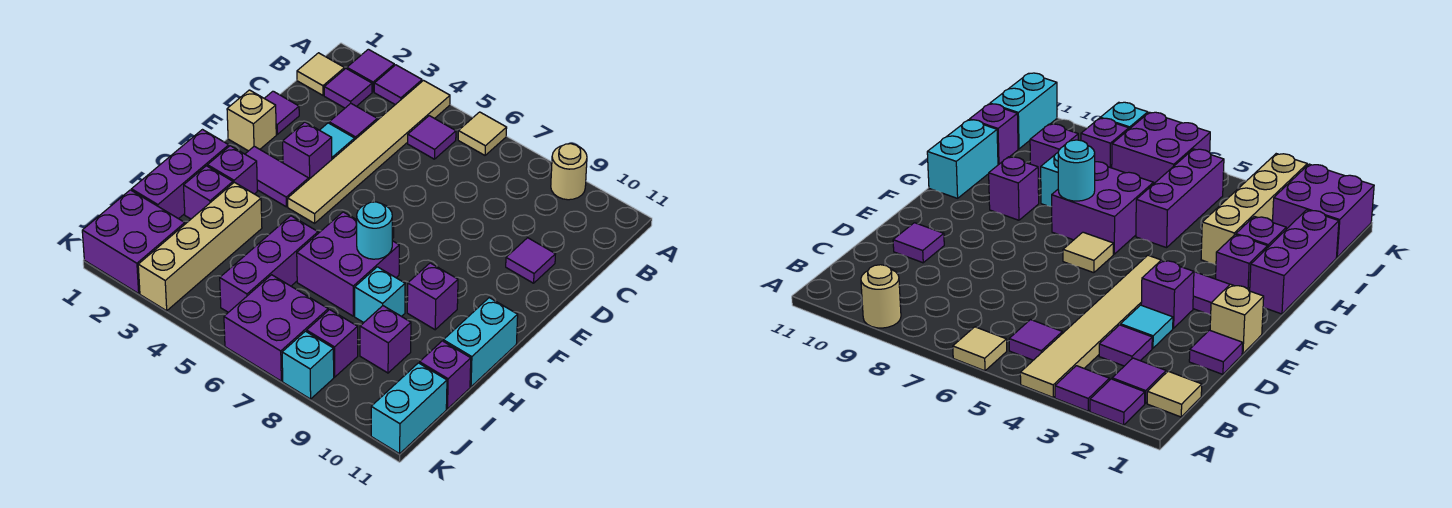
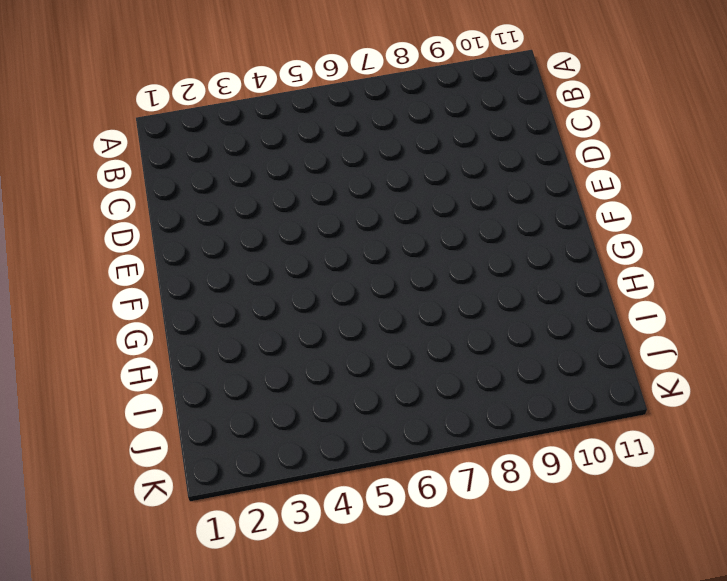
none -> purple tile A2 level 1
none -> purple tile A3 level 1
none -> tan tile A4:F4 level 1
none -> tan tile A6 level 1

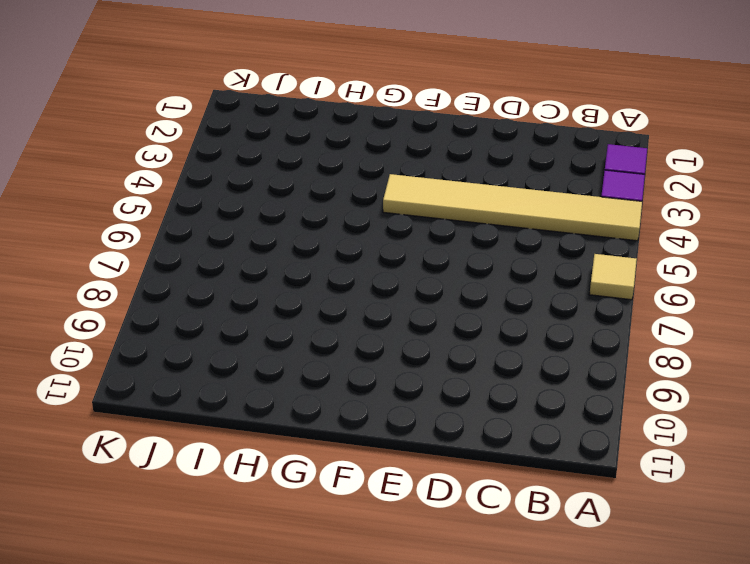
none -> tan round brick A9 level 1
none -> tan tile B1 level 1
none -> purple tile B2 level 1
none -> purple tile B5 level 1

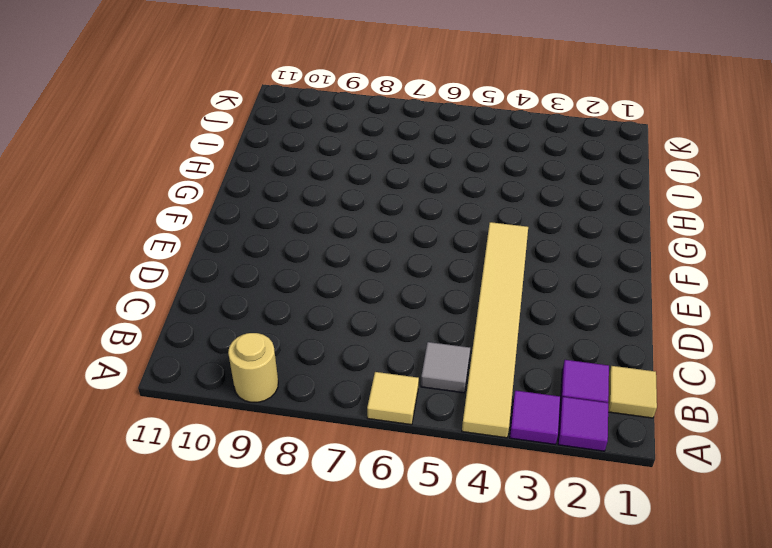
grey tile B5 level 1 -> purple tile B5 level 1
none -> purple tile C3 level 1
none -> purple tile D1 level 1
none -> cyan tile D3 level 1
none -> purple tile D10 level 1

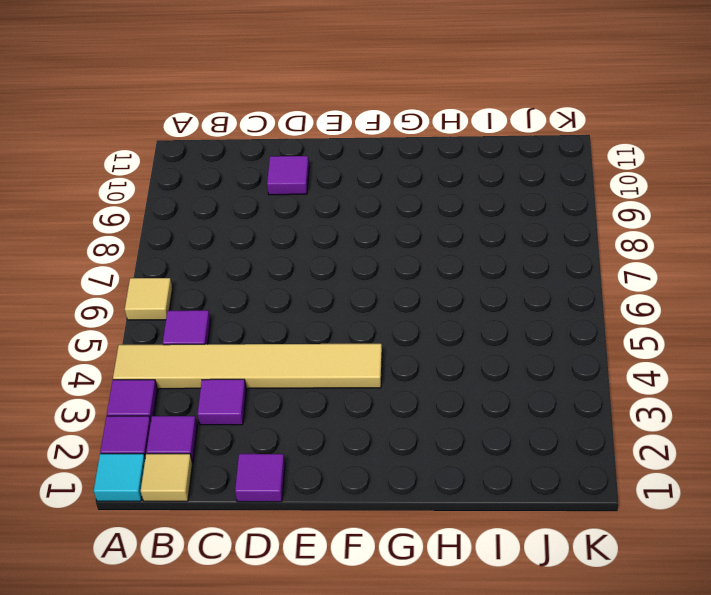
cyan tile A1 level 1 -> cyan tile D3 level 1
none -> tan round brick A9 level 1
none -> tan brick E1 level 1
none -> purple brick E3 level 1
none -> purple tile F2:F3 level 1

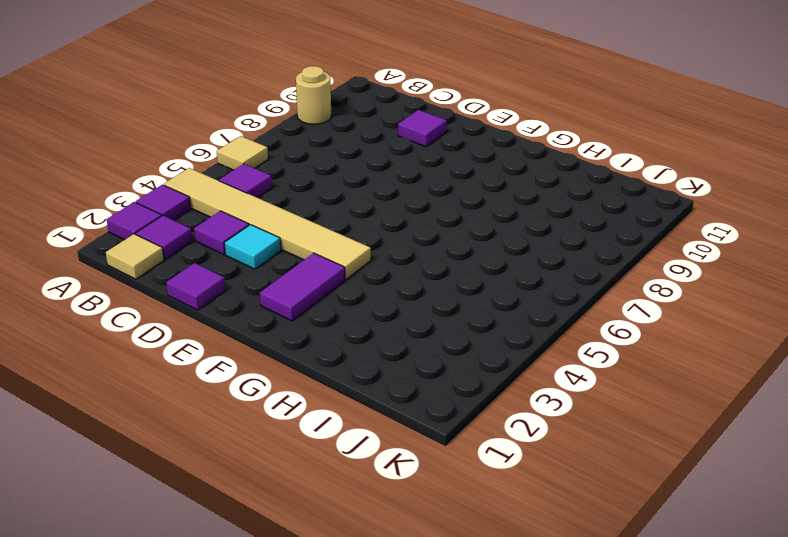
none -> tan brick E1 level 1
none -> purple brick E3 level 1
none -> tan tile F6 level 1
none -> purple brick G1:I1 level 1

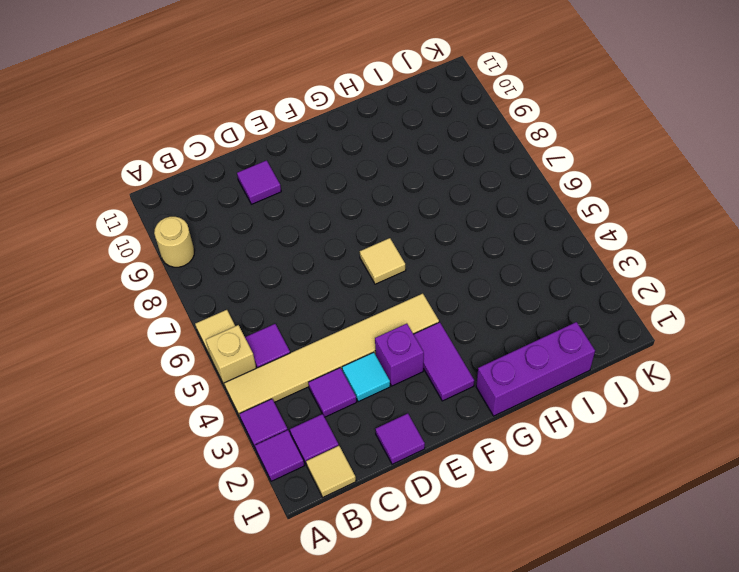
tan brick A5 level 1 -> tan brick E1 level 1
none -> purple brick G2 level 1
none -> purple brick G6:H7 level 1
none -> purple brick G9 level 1
none -> cyan brick G11:H11 level 1

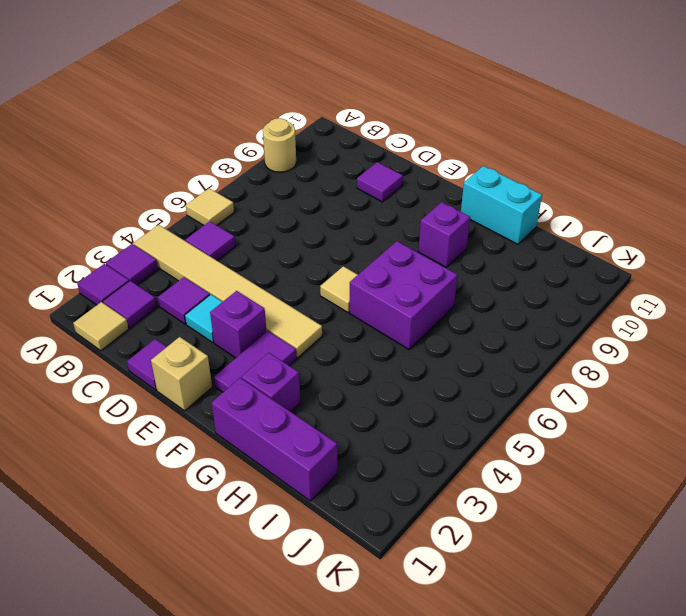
none -> purple brick H2 level 1
none -> tan brick H3:K3 level 1
none -> purple brick H5:J5 level 1
none -> cyan brick H8 level 1

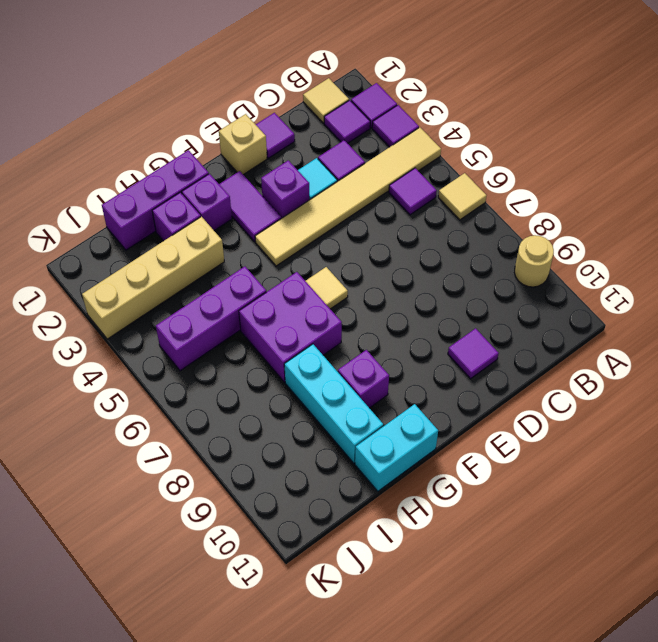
cyan brick H8:H10 level 1 -> cyan brick H8 level 1
none -> purple brick I9 level 1
none -> purple brick I11 level 1
none -> purple brick J1:K2 level 1
none -> purple brick J6:K7 level 1

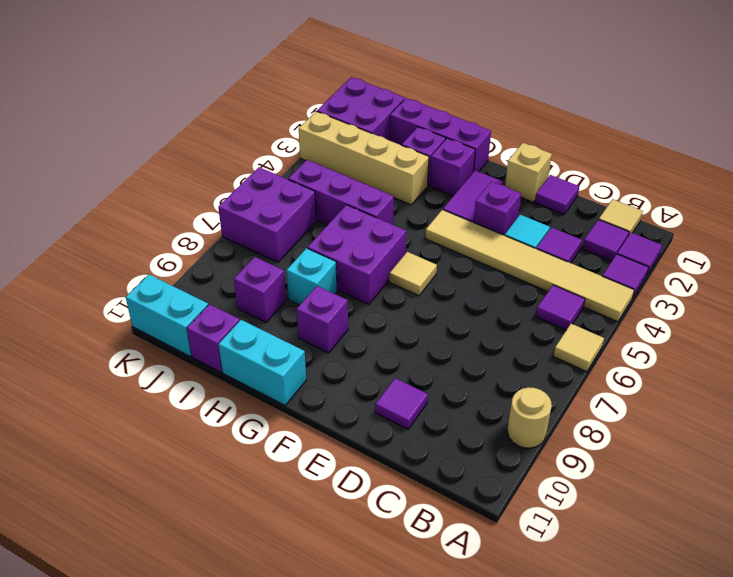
none -> purple brick J8 level 1
none -> cyan brick K8 level 1
none -> cyan round brick G7 level 2

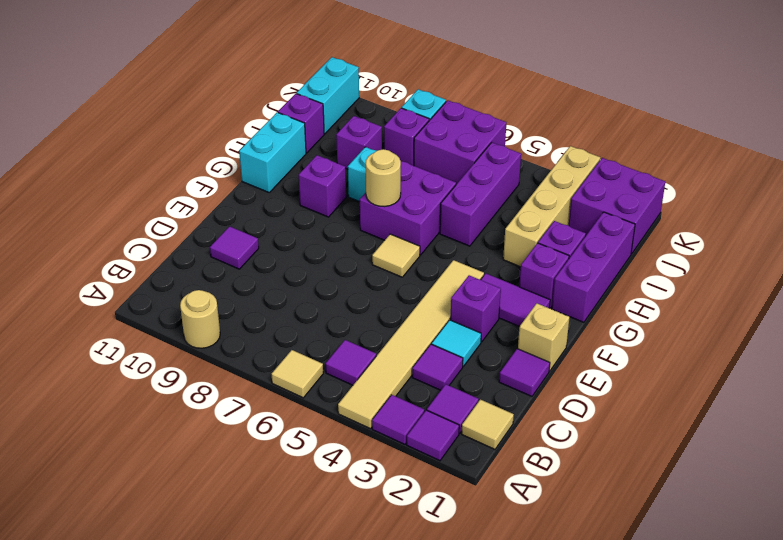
tan round brick G7 level 2 -> cyan round brick G7 level 2

